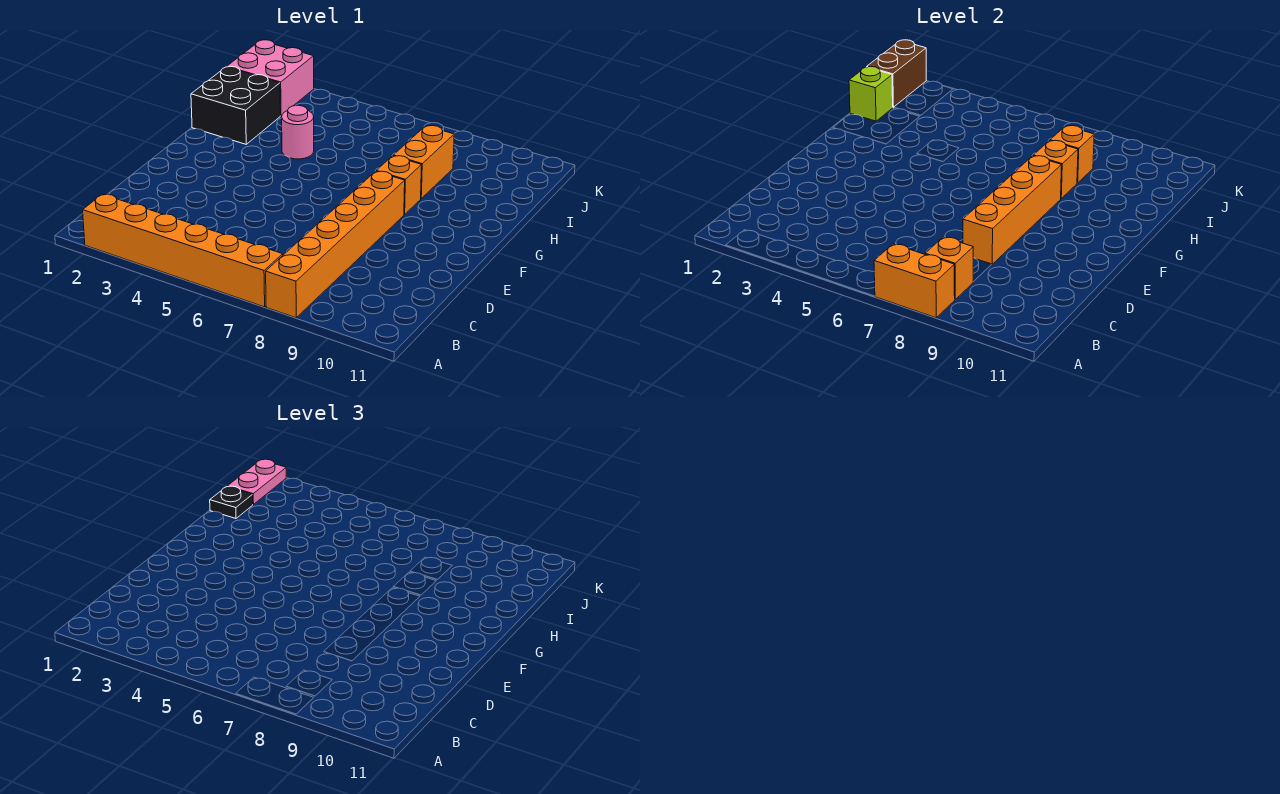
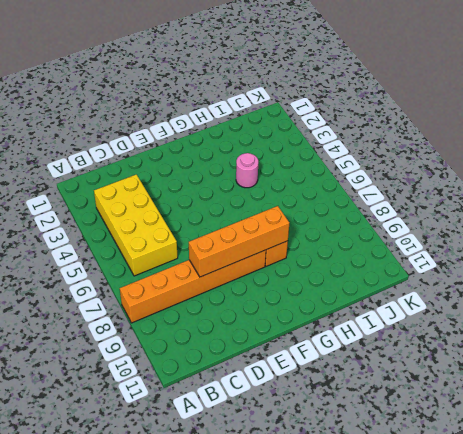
yellow brick B3:C6 level 1 -> none
none -> orange brick A2:A7 level 1
none -> black brick H1:I2 level 1
none -> orange brick H8:I8 level 1

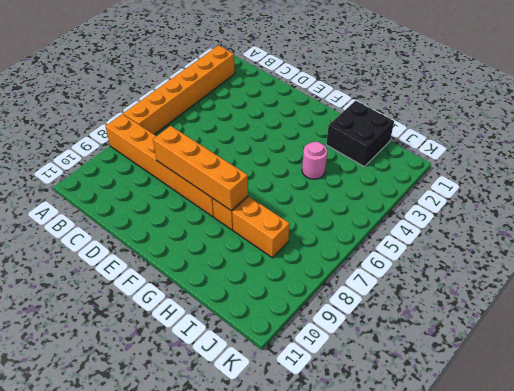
none -> pink brick J1:K2 level 1
none -> orange brick A7:A8 level 2
none -> orange brick B8 level 2

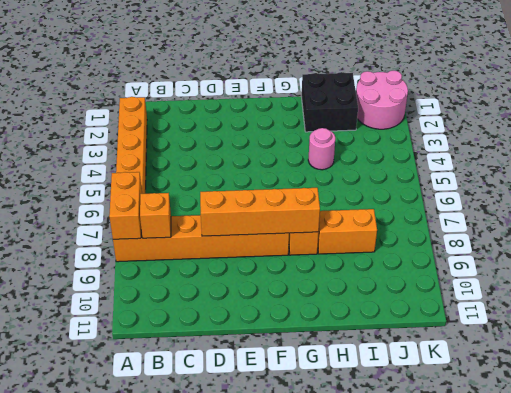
pink round brick J1:K2 level 1 -> pink brick J1:K2 level 1
none -> orange brick H8 level 2
none -> lime brick I1 level 2
none -> orange brick I8 level 2

